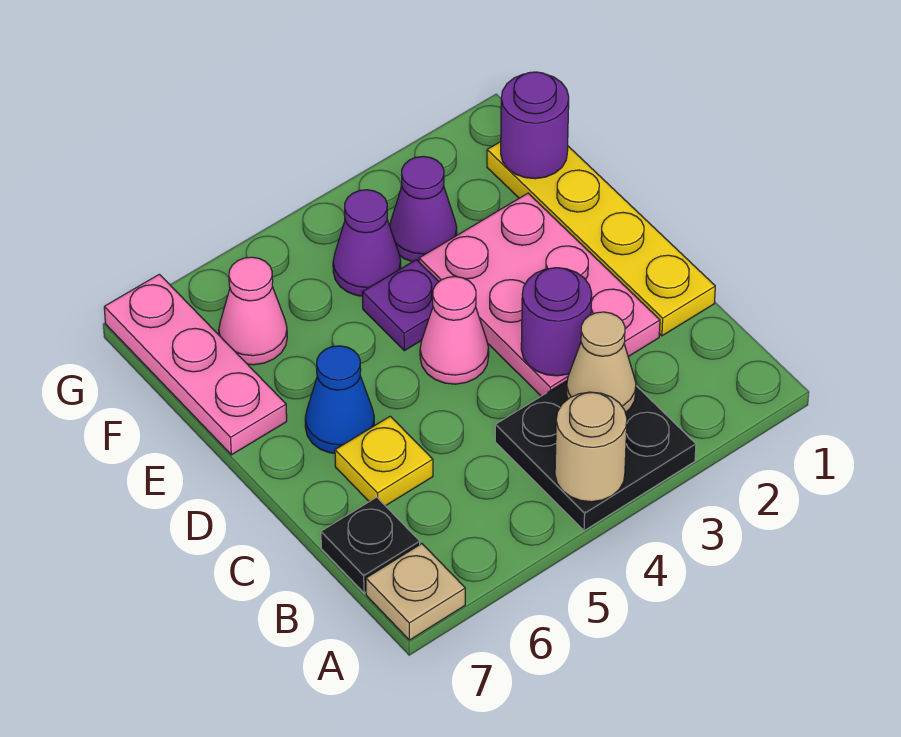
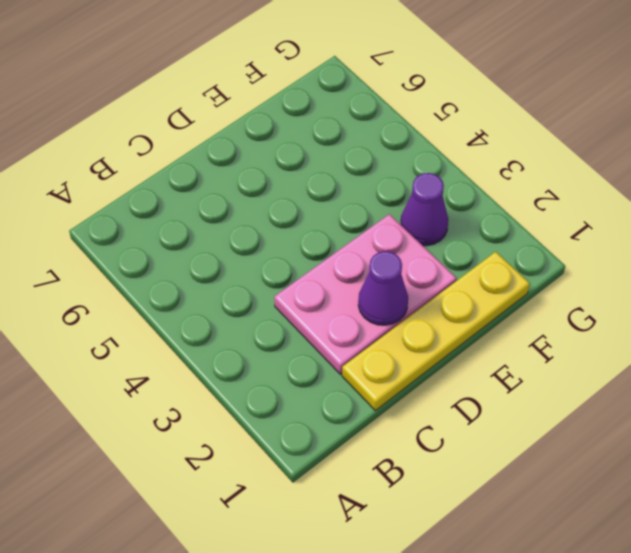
purple cone D2 level 2 -> purple cone F4 level 1
none -> black plate A3:B4 level 1
none -> tan plate A7 level 1
none -> black plate B7 level 1

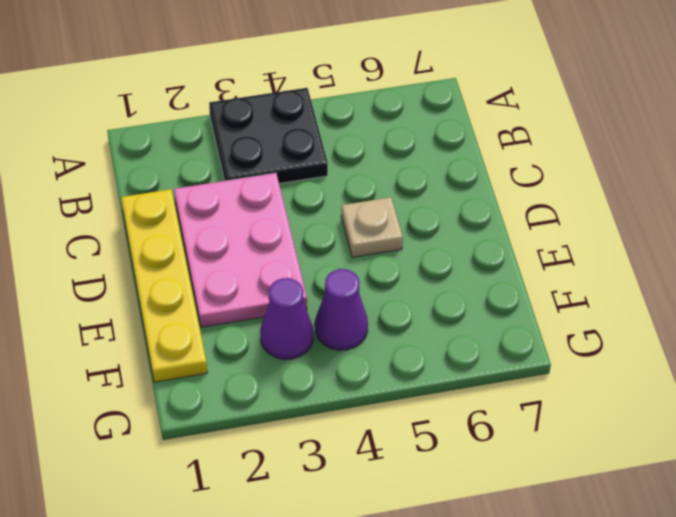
tan plate D5 level 1 -> tan plate A7 level 1
none -> black plate B7 level 1
none -> yellow plate C6 level 1
none -> pink cone D4 level 1

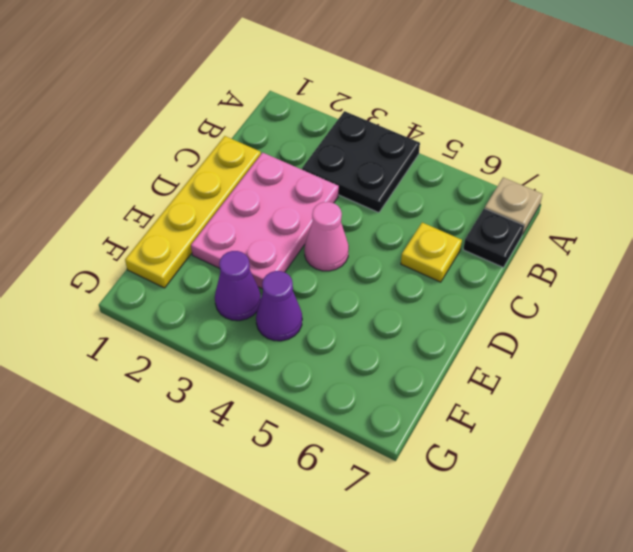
none -> blue cone D6 level 1
none -> purple plate E4 level 1
none -> pink plate E7:G7 level 1

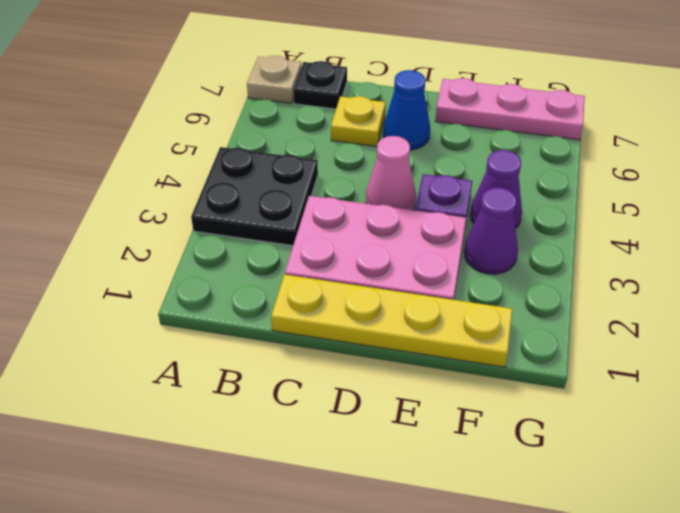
none -> pink cone F6 level 1
none -> tan round brick A4 level 2
none -> tan cone B3 level 2

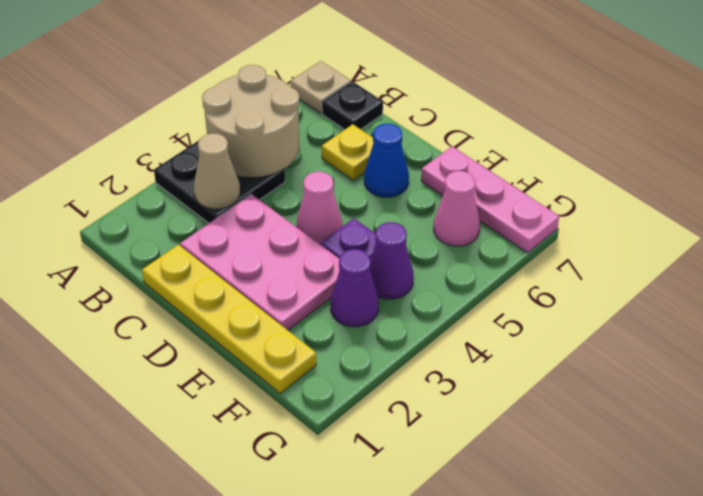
tan round brick A4:B5 level 2 -> tan round brick A4 level 2
none -> purple round brick C3 level 2
none -> purple round brick F1 level 2

